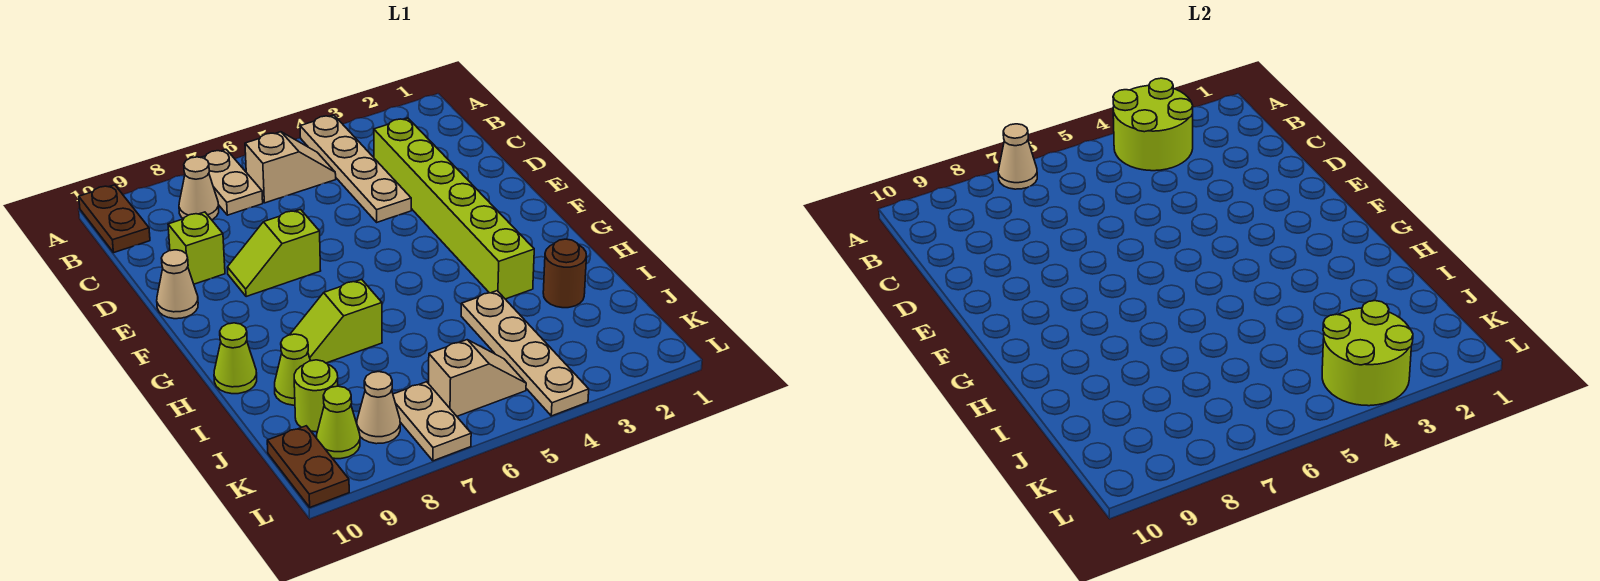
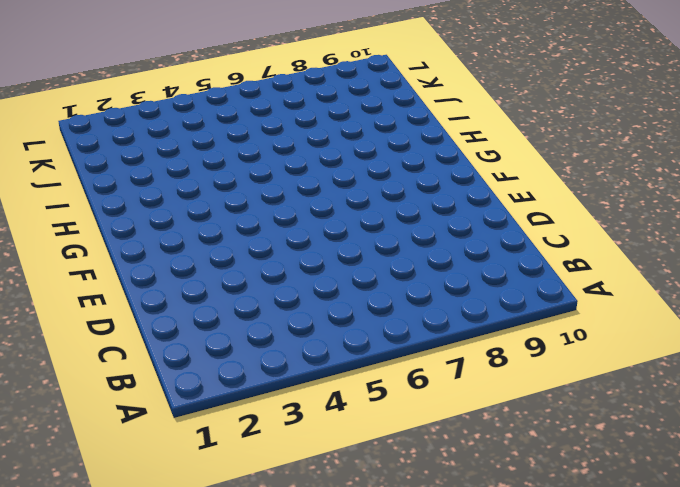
none -> tan plate A4:D4 level 1
none -> tan plate A7:B7 level 1
none -> brown plate A10:B10 level 1

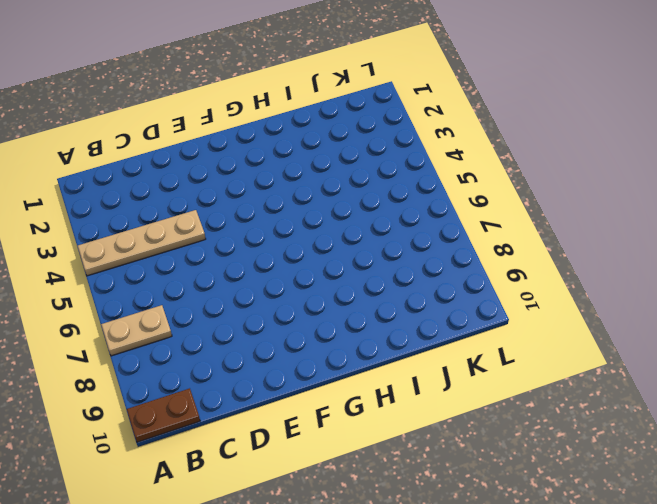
none -> tan slope B5:B6 level 1 top 6
none -> tan cone B8 level 1
none -> lime brick C3:H3 level 1

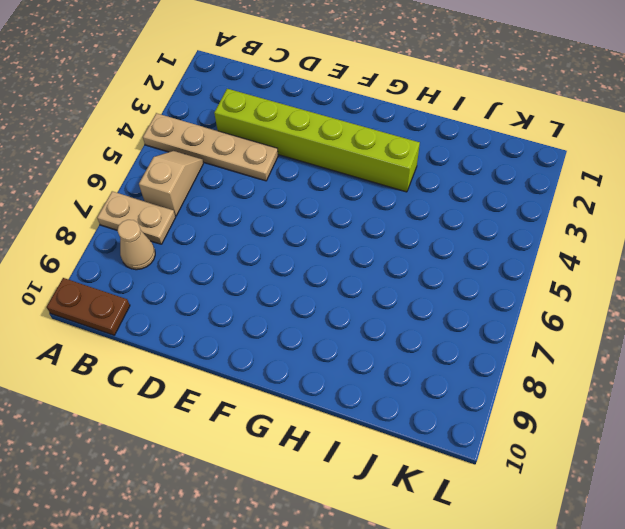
none -> lime brick D9 level 1
none -> lime slope E7:E8 level 1 top 7
none -> tan cone E10 level 1

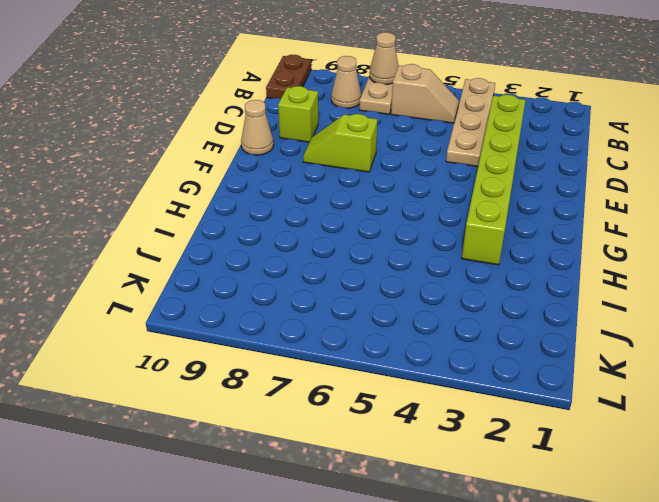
none -> lime slope H7:H8 level 1 top 7
none -> lime cone H10 level 1
none -> brown round brick I2 level 1

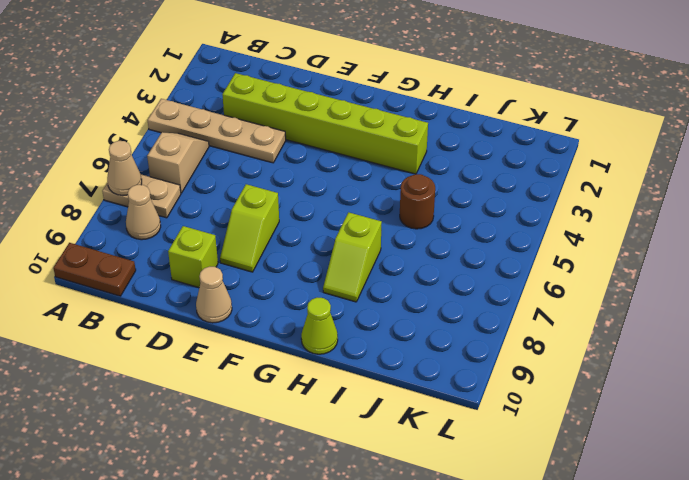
brown round brick I5 level 1 -> brown round brick I2 level 1
none -> tan plate I4:L4 level 1
none -> lime cone I9 level 1
none -> lime round brick J9 level 1

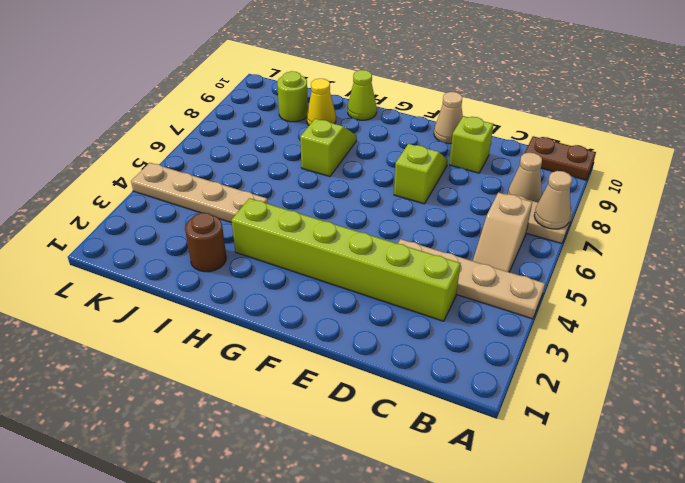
yellow cone I9 level 1 -> lime cone I9 level 1
none -> tan slope K5:K6 level 1 top 6
none -> tan plate K7:L7 level 1
none -> tan cone K8 level 1

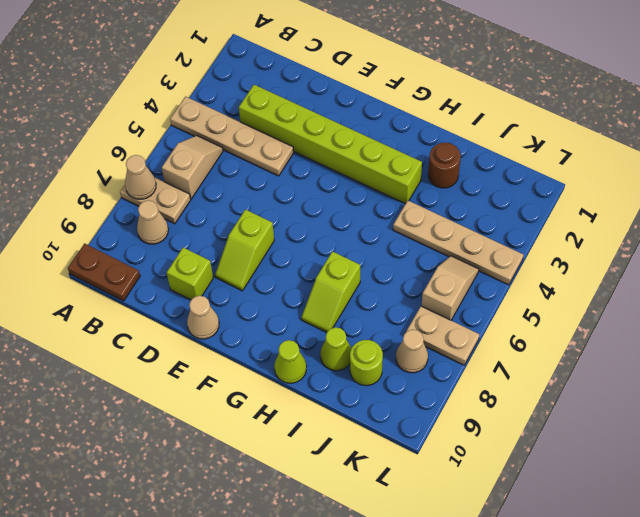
none -> lime cone K9 level 1
none -> brown plate K10:L10 level 1
none -> lime round brick A3:B4 level 2

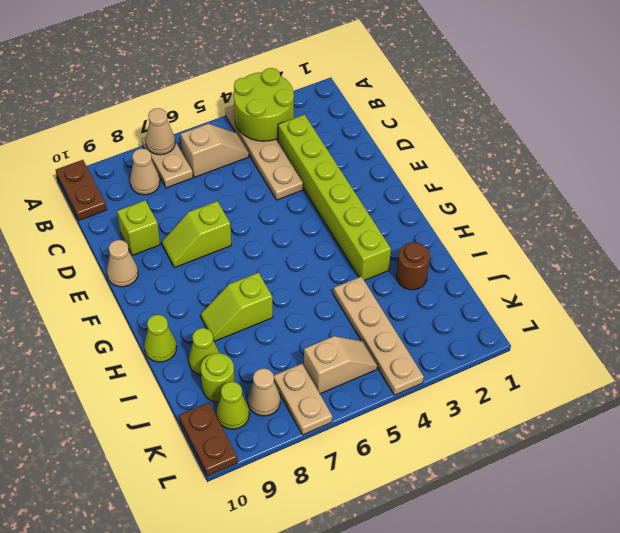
none -> lime round brick K3:L4 level 2

